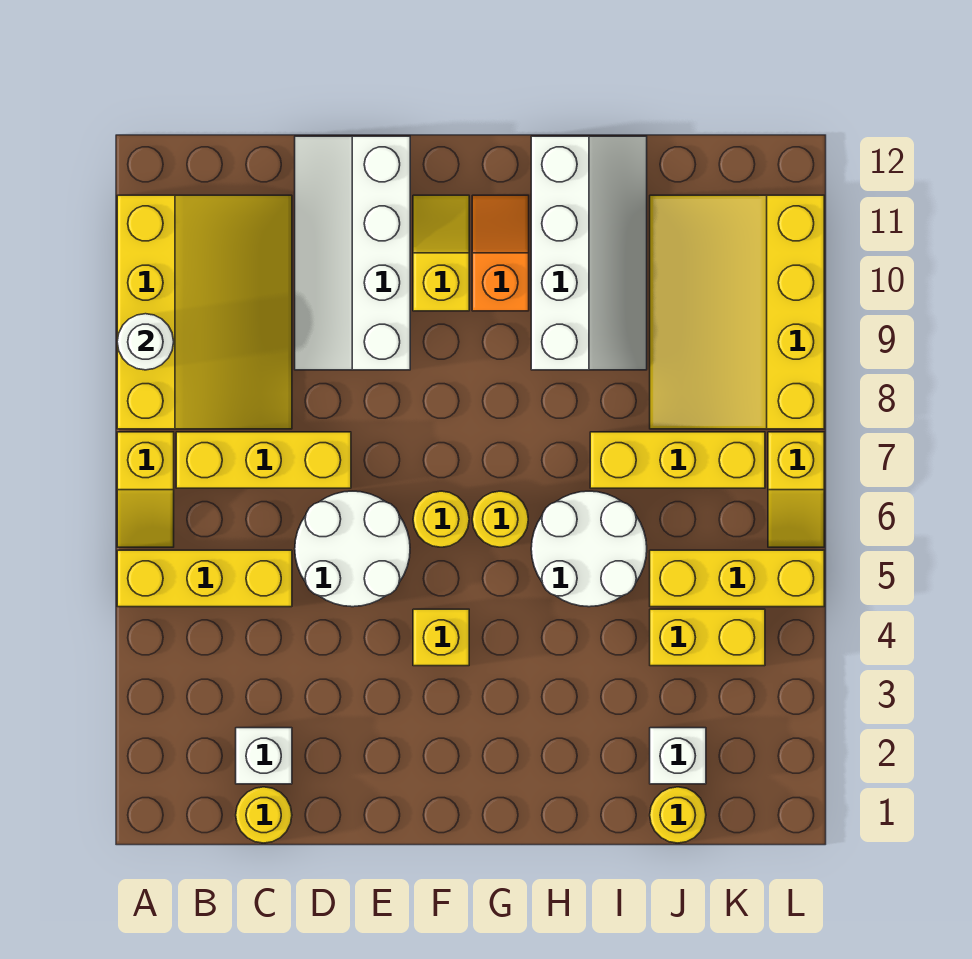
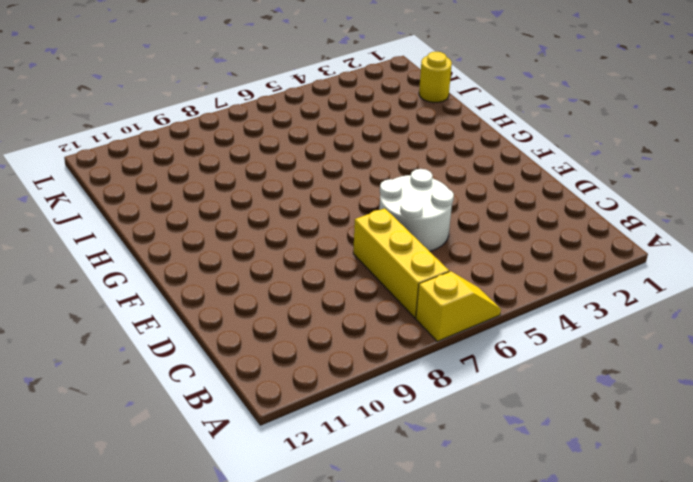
none -> yellow brick A5:C5 level 1
none -> yellow slope A8:C11 level 1 top A
none -> yellow round brick C1 level 1

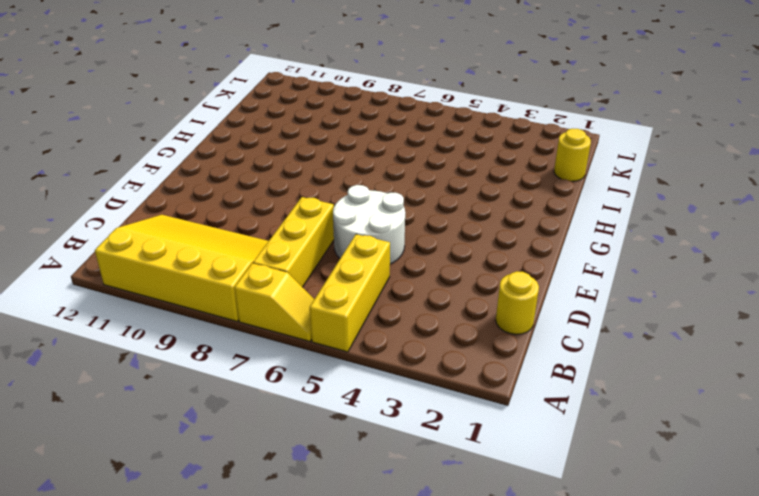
none -> white brick C2 level 1
none -> white slope D9:E12 level 1 top E
none -> yellow brick F4 level 1

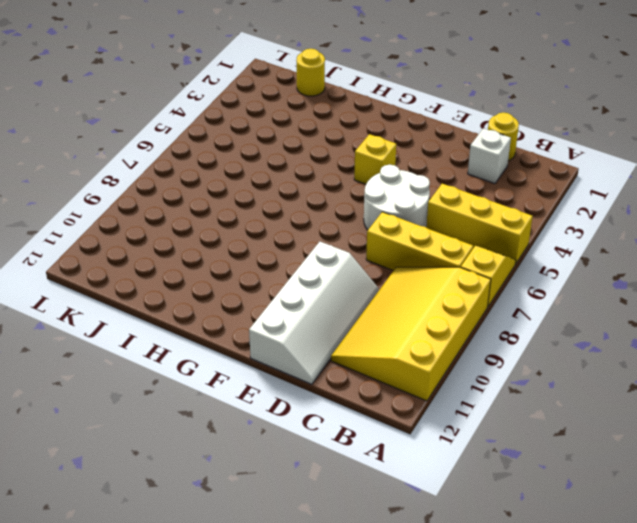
none -> yellow round brick F6 level 1
none -> yellow slope F10:F11 level 1 top 10
none -> yellow round brick G6 level 1

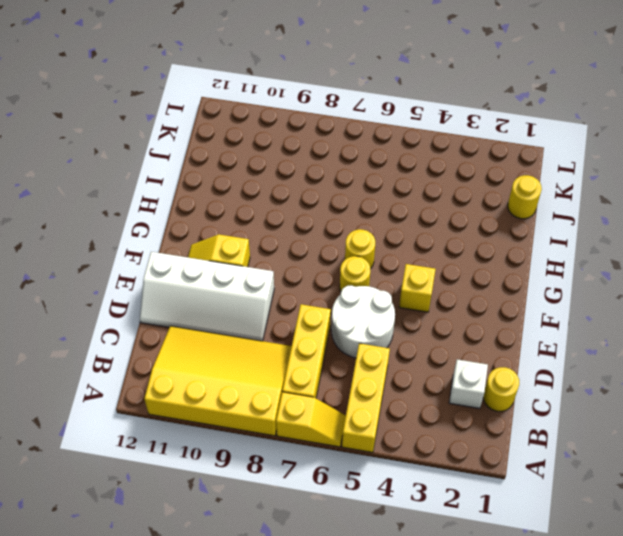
none -> orange slope G10:G11 level 1 top 10
none -> white round brick H5:I6 level 1
none -> white slope H9:I12 level 1 top H

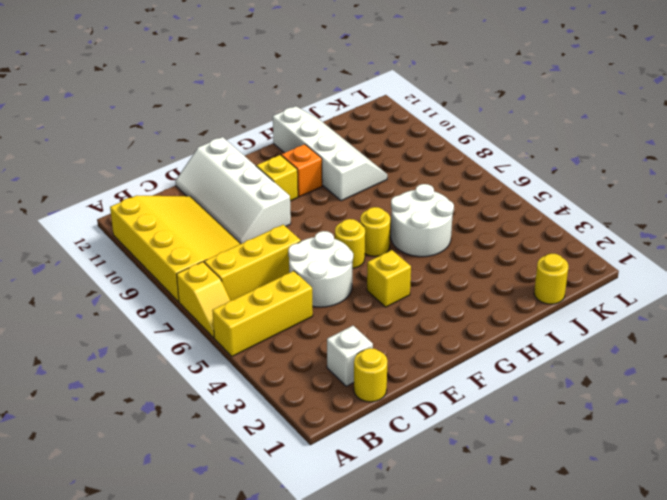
none -> yellow brick I7:K7 level 1
none -> white brick J2 level 1
none -> yellow brick J4:K4 level 1

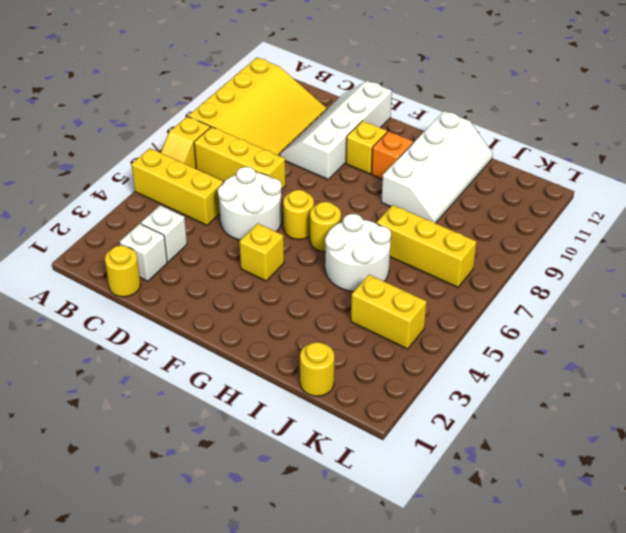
white brick C3 level 1 -> white brick J2 level 1
none -> yellow brick J5:L5 level 1
none -> yellow slope J8:L11 level 1 top L
none -> yellow slope L6:L7 level 1 top 7

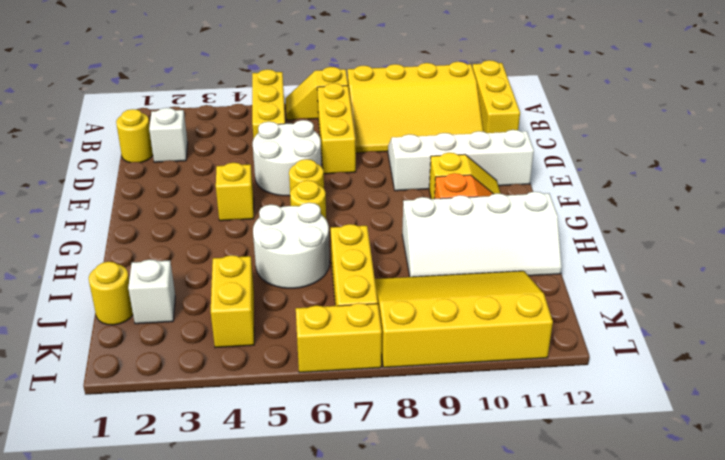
yellow brick A12:C12 level 1 -> yellow brick J5:L5 level 1
yellow brick L6:L7 level 1 -> yellow slope L6:L7 level 1 top 7
none -> white round brick A9 level 2

